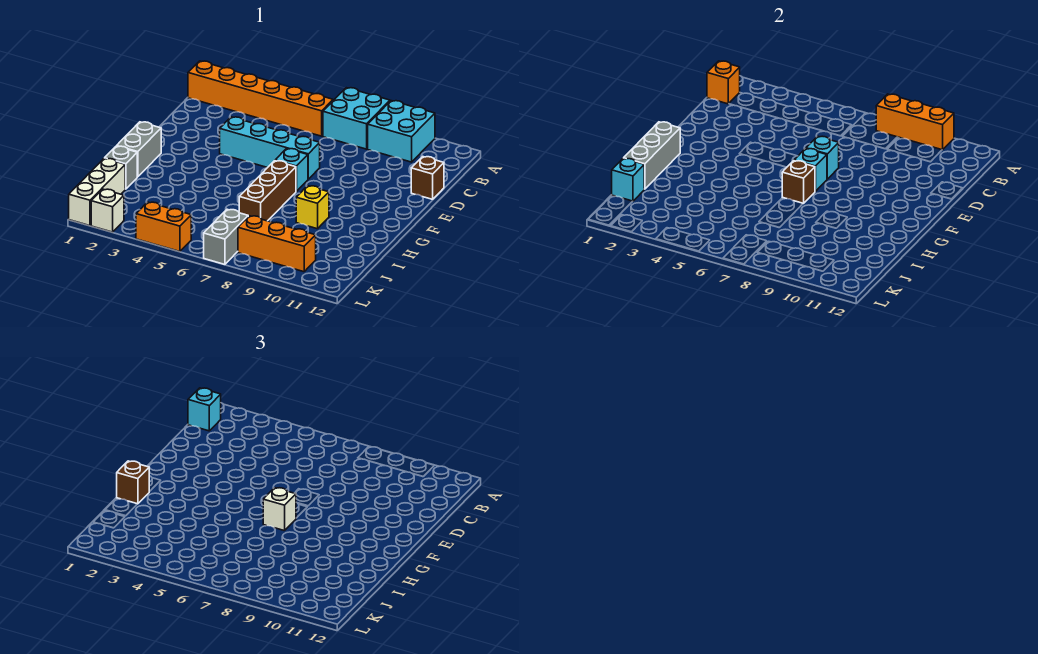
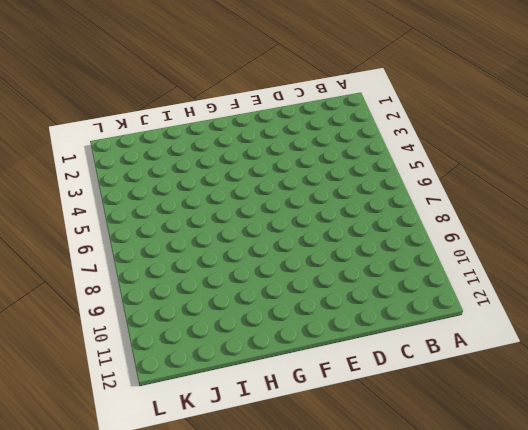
none -> cyan brick A7:B8 level 1
none -> cyan brick A9:B10 level 1
none -> orange brick B1:B6 level 1

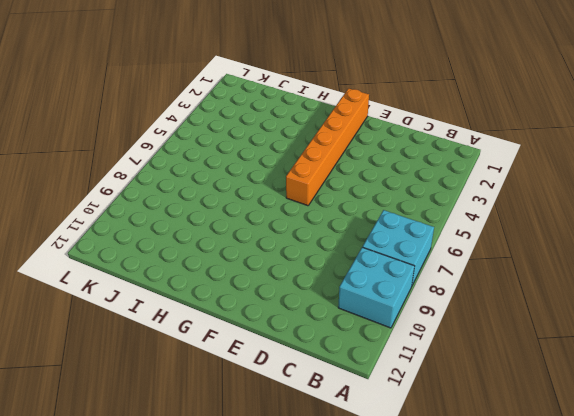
orange brick F1:F6 level 1 -> orange brick B1:B6 level 1
none -> brown brick D12 level 1
none -> cyan brick E4:E7 level 1
none -> cyan brick F7 level 1

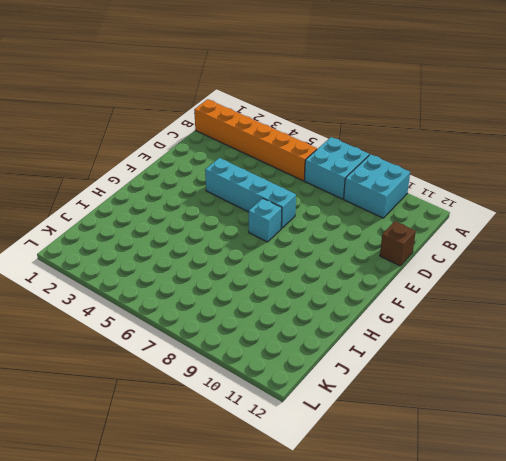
none -> grey brick G1:H1 level 1
none -> brown brick G7:I7 level 1
none -> yellow brick H9 level 1

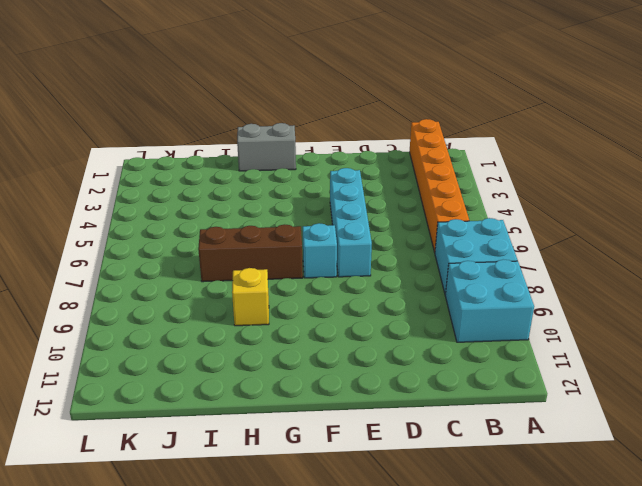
none -> brown brick D12 level 1
none -> grey brick I1 level 1
none -> white brick J1:L1 level 1

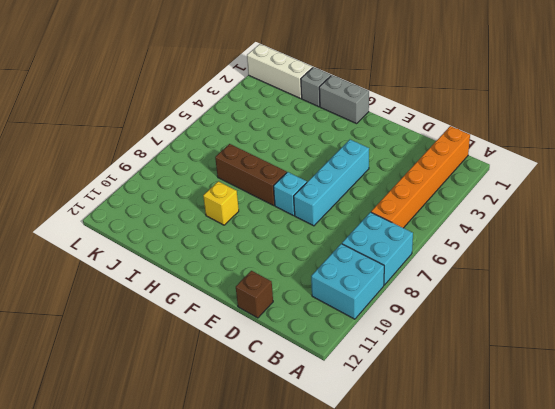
none -> grey brick K7:L7 level 1
none -> orange brick K8:K10 level 1
none -> white brick L2 level 1

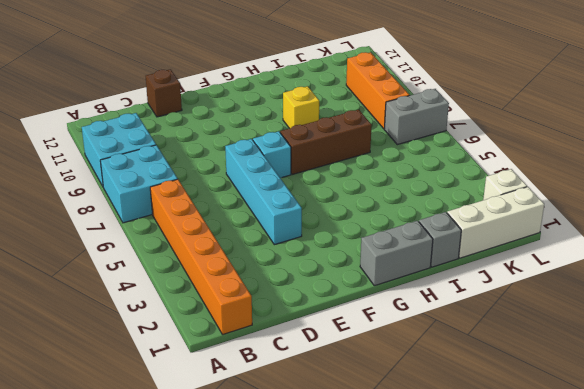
none -> orange brick L4:L5 level 1
none -> orange brick A8:A10 level 2
none -> orange brick B1 level 2

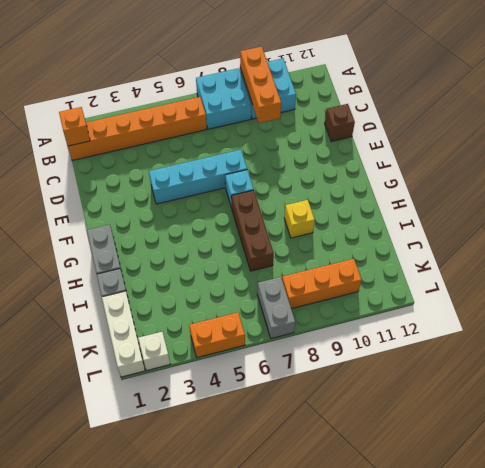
orange brick A9:C9 level 2 -> orange brick A8:A10 level 2
none -> cyan brick E7 level 2
none -> cyan brick F7 level 2
none -> grey brick G1:I1 level 2

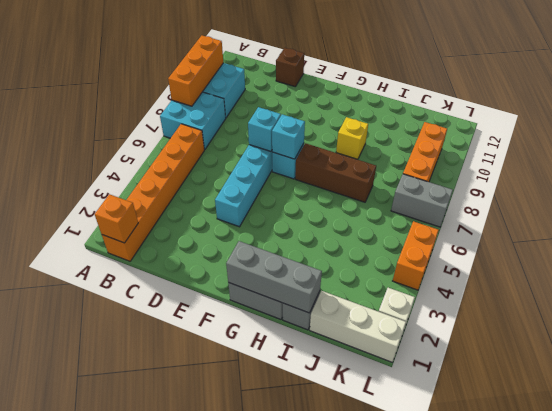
none -> brown brick G7 level 2
none -> cyan brick J1 level 2
none -> cyan brick B1 level 3

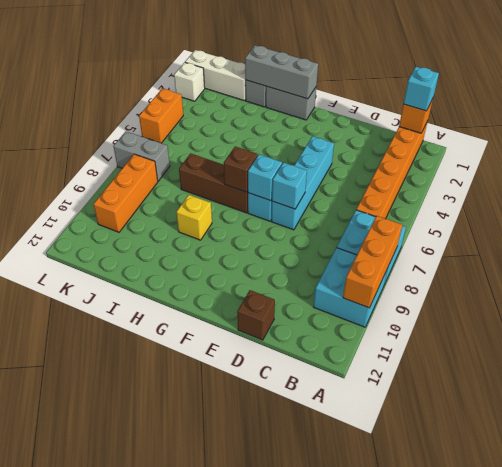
none -> cyan brick J1 level 2
none -> white brick G7 level 3
none -> brown brick H1 level 3

